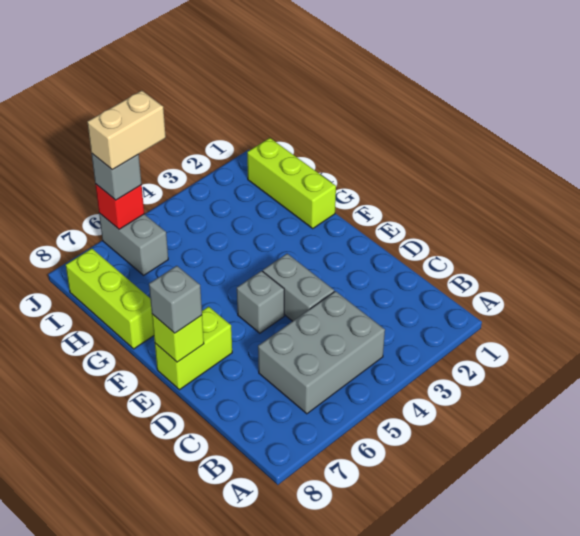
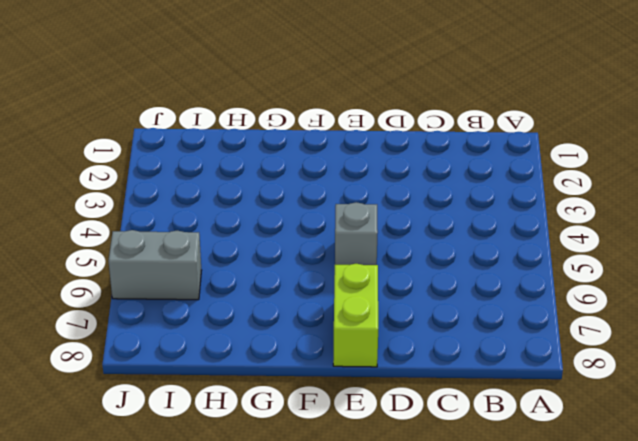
none -> grey brick B4:C6 level 1
none -> grey brick D4:E4 level 1
none -> lime brick G1:I1 level 1

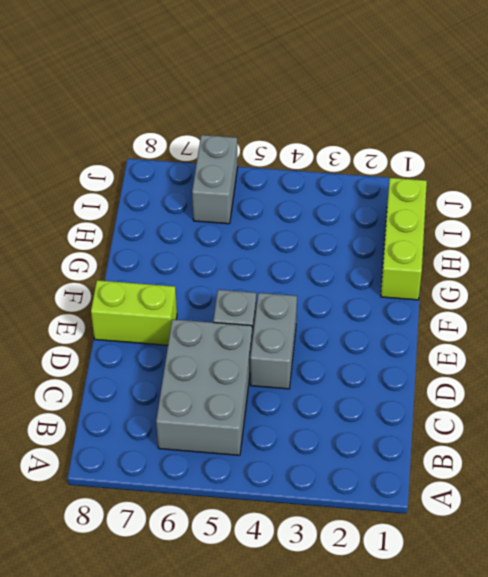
grey brick B5:D6 level 1 -> grey brick B4:C6 level 1
none -> lime brick G8:I8 level 1
none -> lime brick E8 level 2
none -> red brick J6 level 2

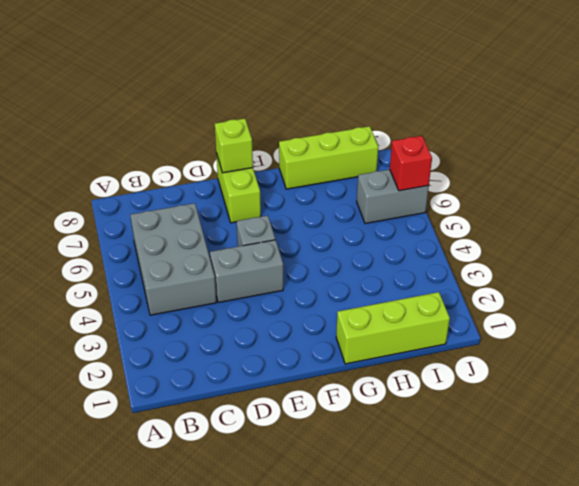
none -> grey brick E8 level 3
none -> grey brick J6 level 3
none -> tan brick J5:J6 level 4

